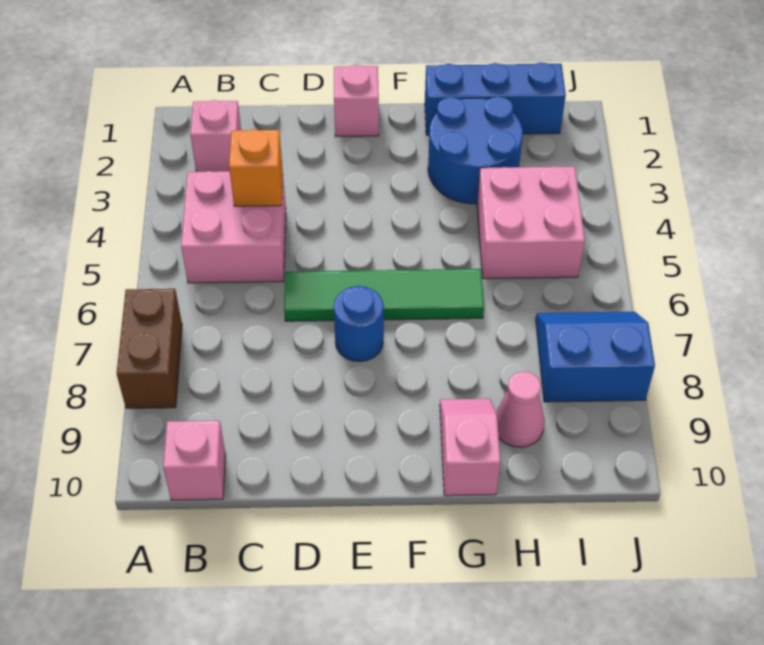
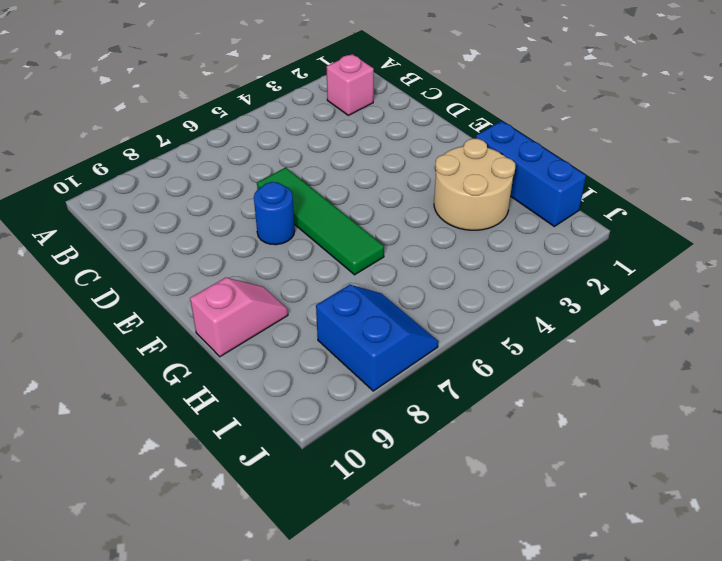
tan round brick G2:H3 level 1 -> blue round brick G2:H3 level 1
none -> brown brick A7:A8 level 1
none -> pink brick B4:C5 level 1
none -> pink brick B10 level 1

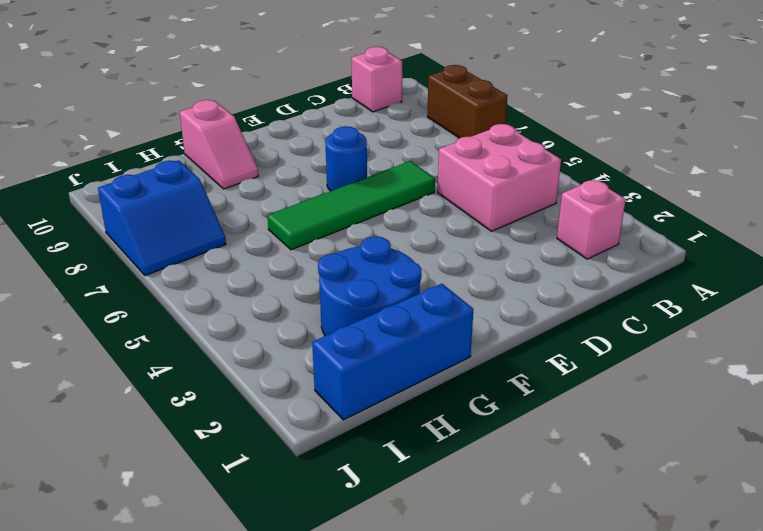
none -> pink brick E1 level 1
none -> pink brick H4:I5 level 1
none -> pink cone H9 level 1

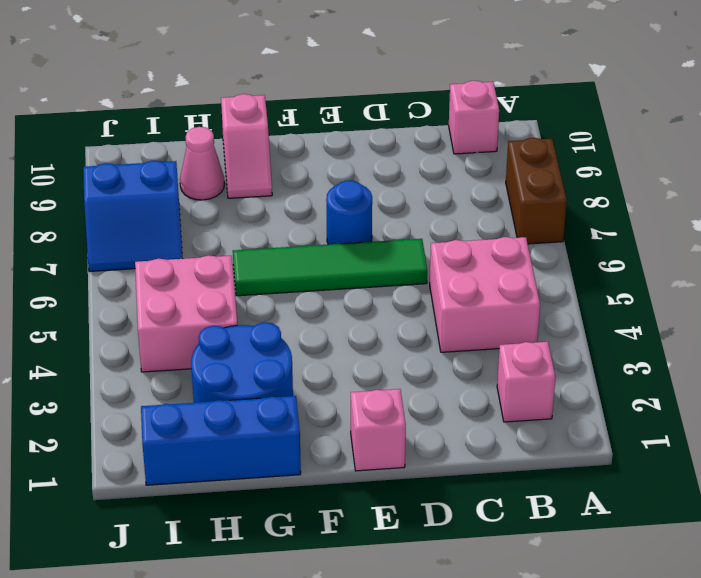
none -> orange brick C4 level 2

